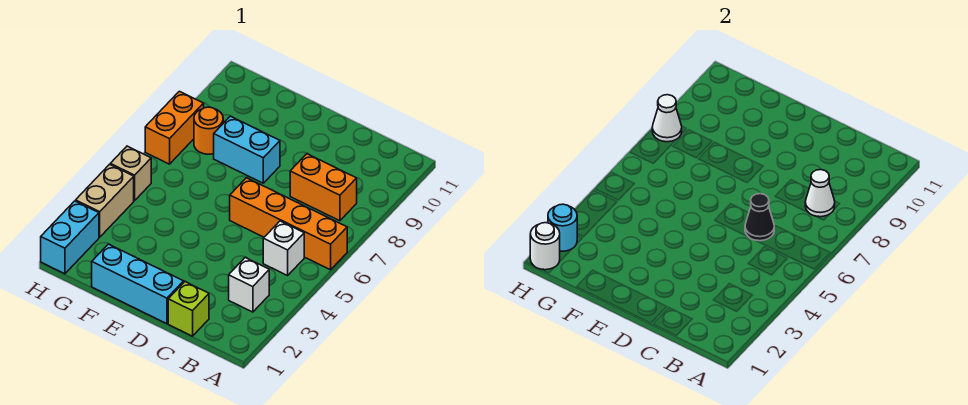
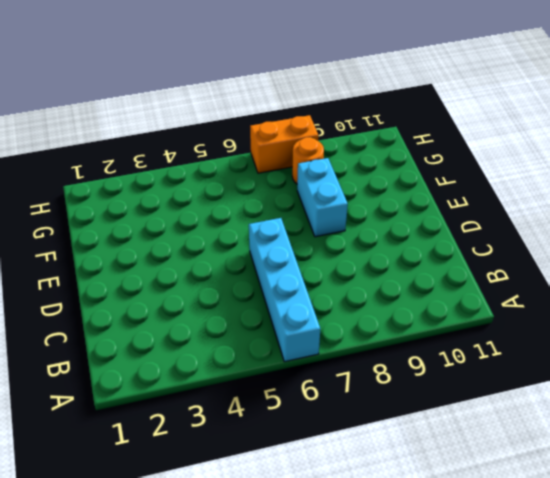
cyan brick A6:D6 level 1 -> orange brick A6:D6 level 1
none -> white brick B3 level 1
none -> white brick B5 level 1
none -> orange brick B8:C8 level 1

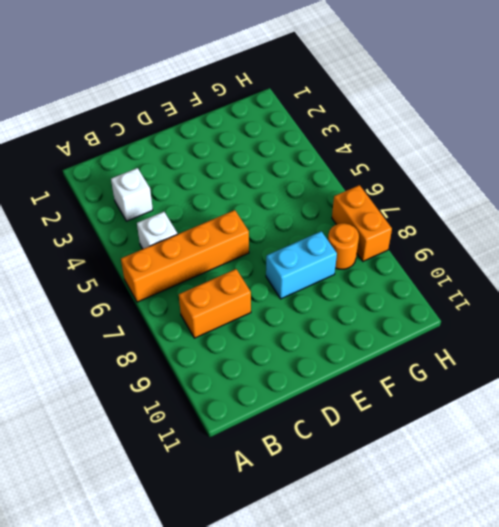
none -> lime brick C1 level 1
none -> cyan brick D1:F1 level 1
none -> cyan brick H1:H2 level 1

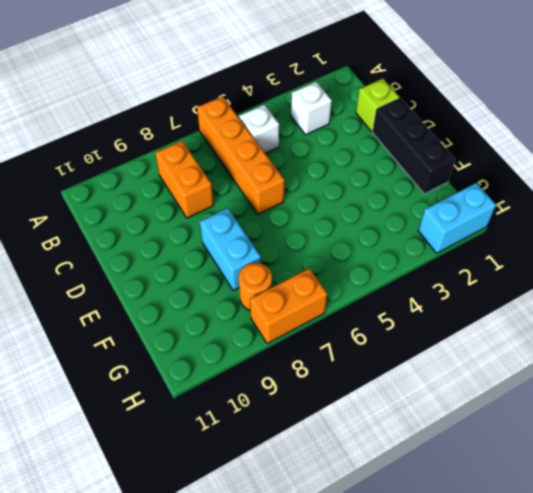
black brick D1:F1 level 1 -> cyan brick D1:F1 level 1
none -> tan brick H3:H4 level 1
none -> tan brick H5 level 1
none -> white cone B8 level 2

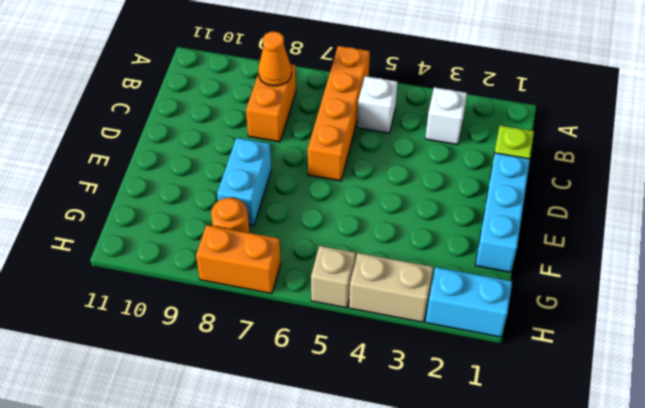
orange cone B8 level 2 -> white cone B8 level 2
none -> black cone C6 level 2
none -> white round brick H1 level 2
none -> cyan round brick H2 level 2

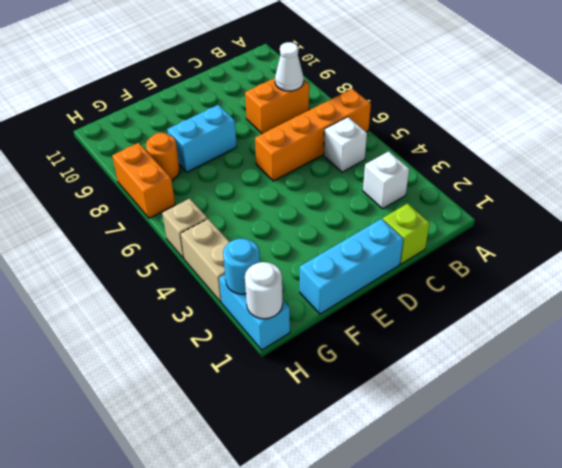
none -> black cone C6 level 2
none -> white cone H8 level 2

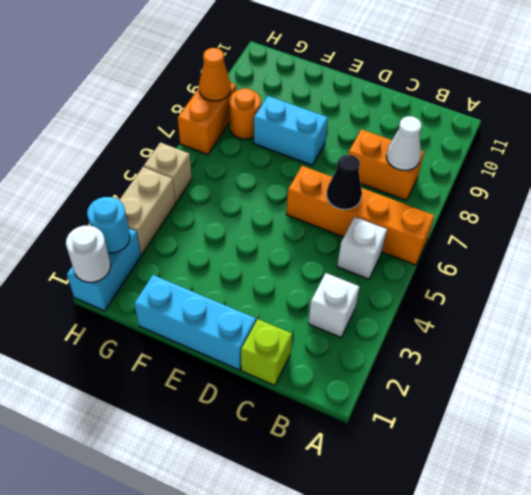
orange cone H8 level 2 -> white cone H8 level 2

